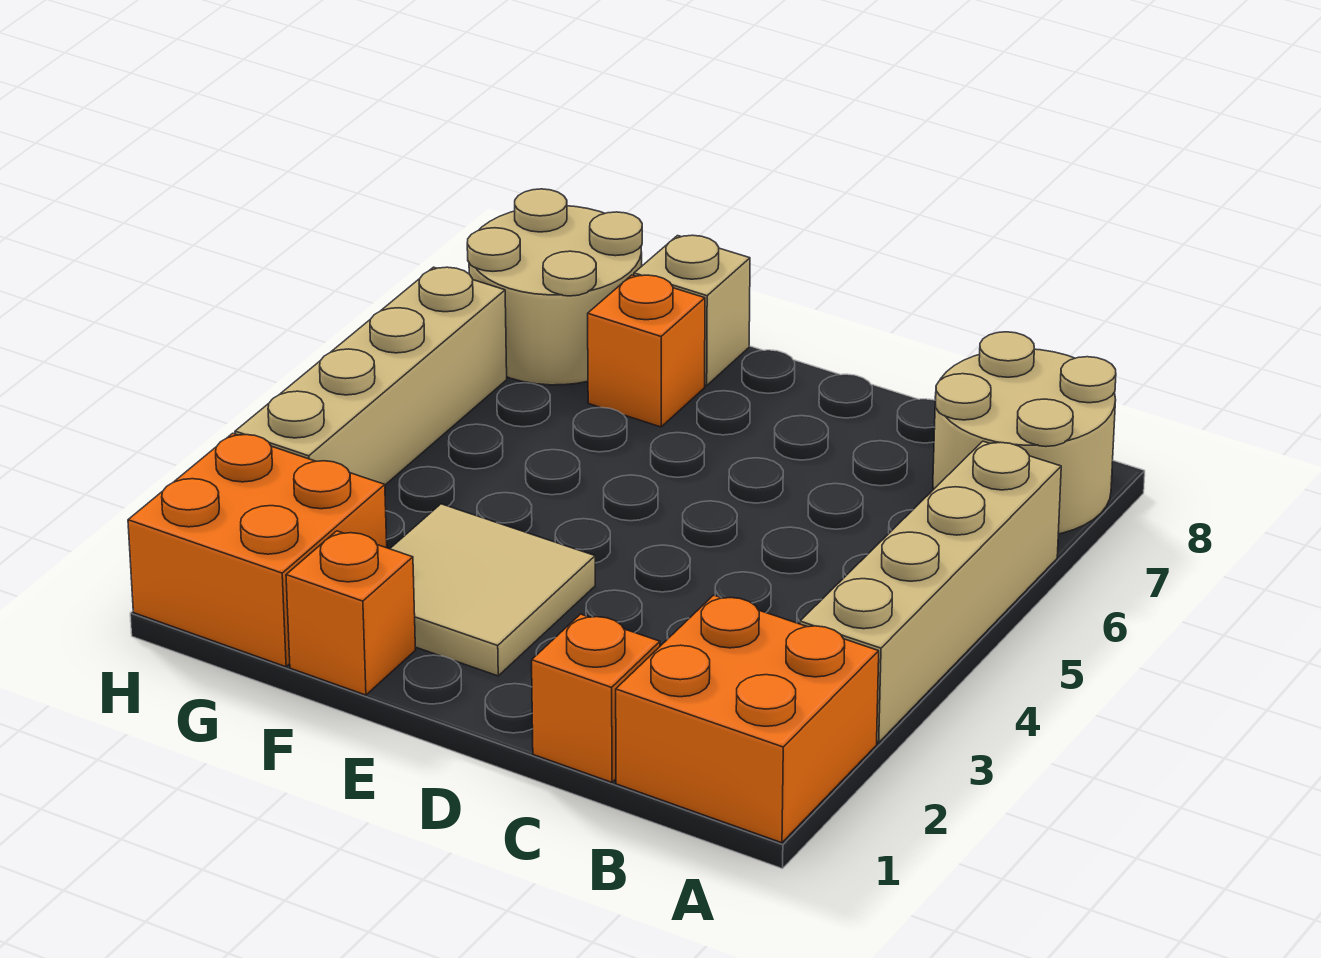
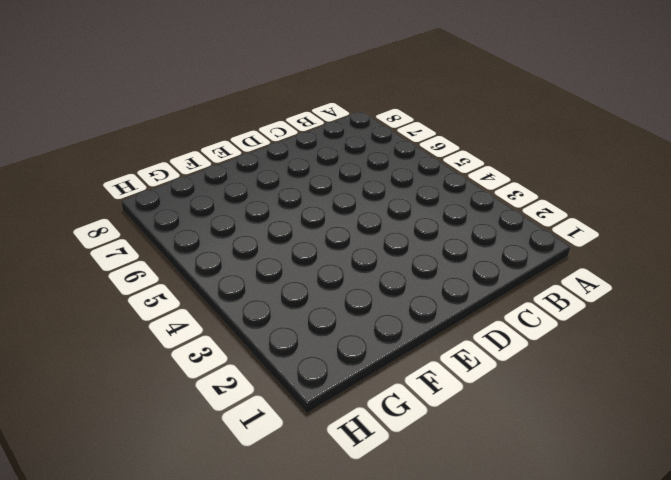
none -> orange brick A1:B2 level 1
none -> tan brick A3:A6 level 1

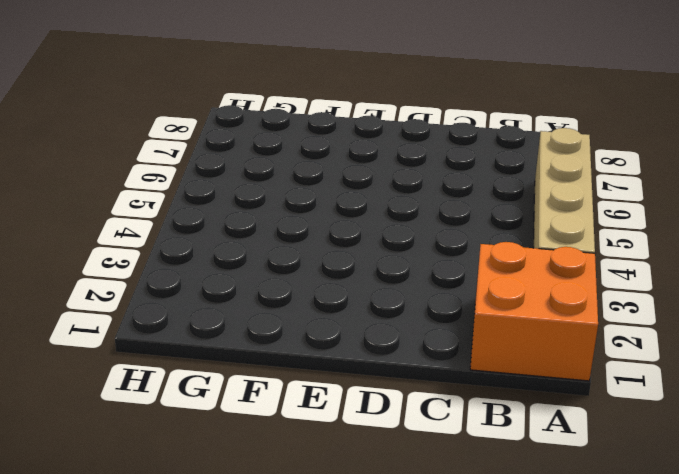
none -> tan round brick A7:B8 level 1
none -> orange brick C1 level 1

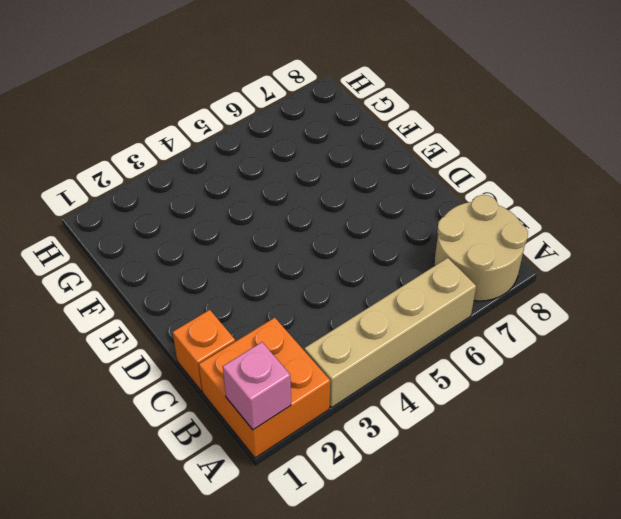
pink brick A1 level 2 -> none
none -> tan tile E2:F3 level 1
none -> orange brick F1 level 1

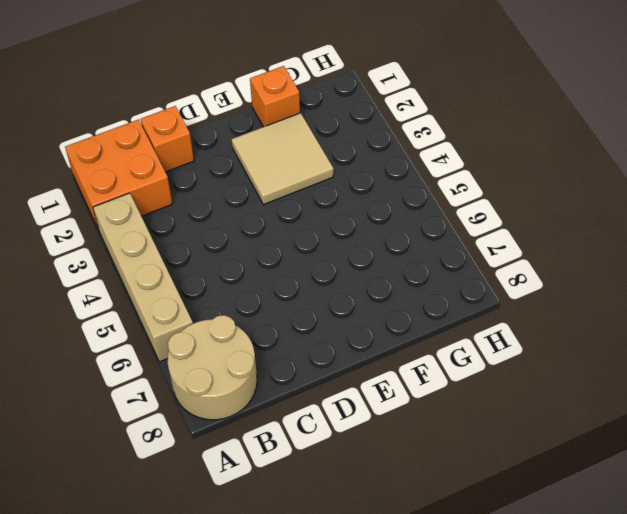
none -> orange brick F7 level 1
none -> tan brick F8 level 1

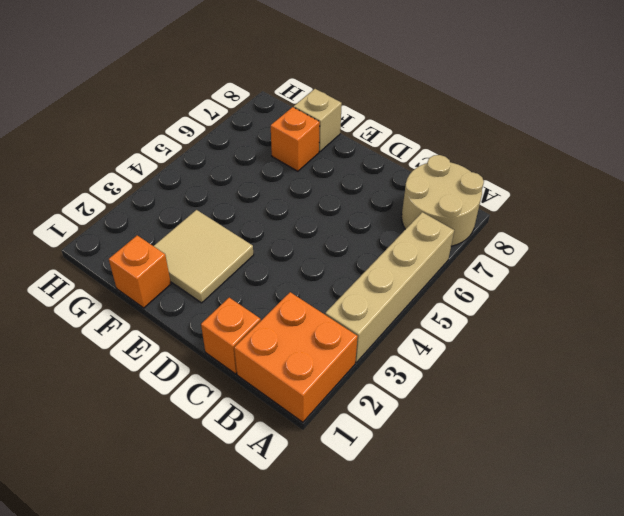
none -> orange brick G1:H2 level 1
none -> tan round brick G7:H8 level 1

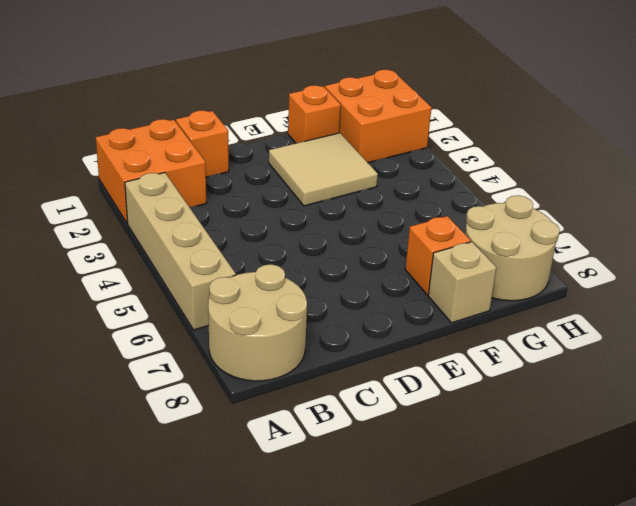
none -> tan brick H3:H6 level 1

